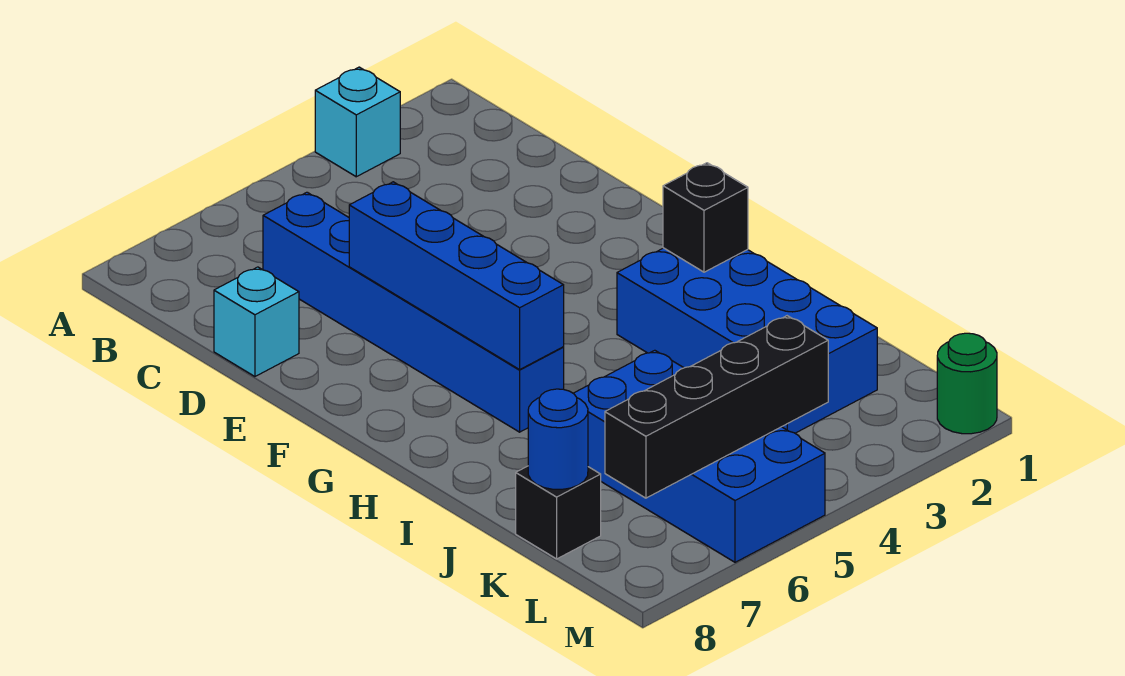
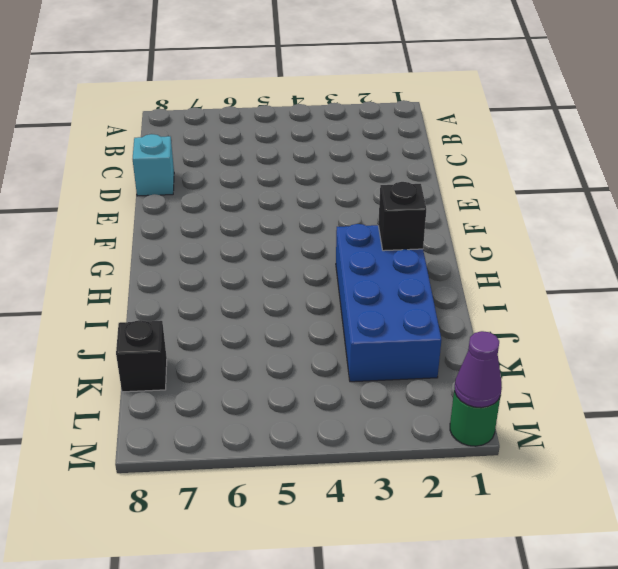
purple cone M1 level 2 -> none
none -> cyan brick A3 level 1
none -> blue brick C6:H6 level 1

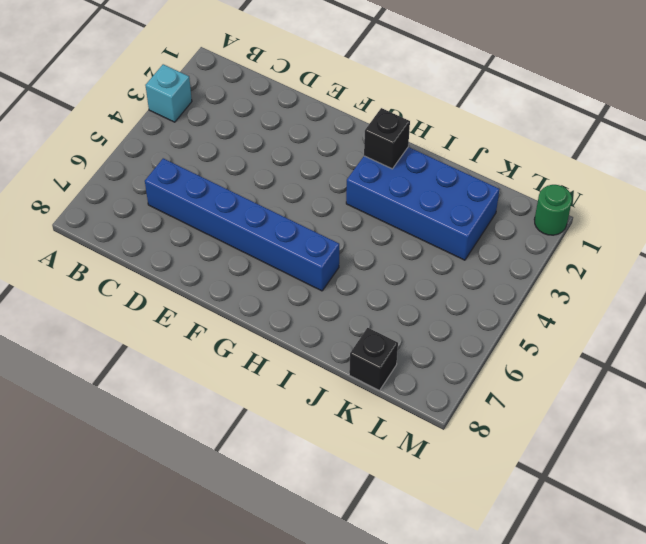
none -> cyan brick D8 level 1
none -> blue brick J5:M6 level 1

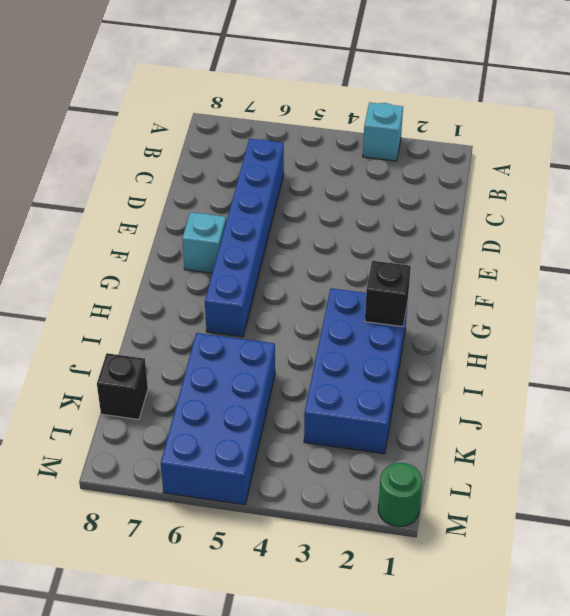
cyan brick F7 level 1 -> cyan brick D8 level 1
none -> blue brick E6:H6 level 2
none -> blue round brick K8 level 2

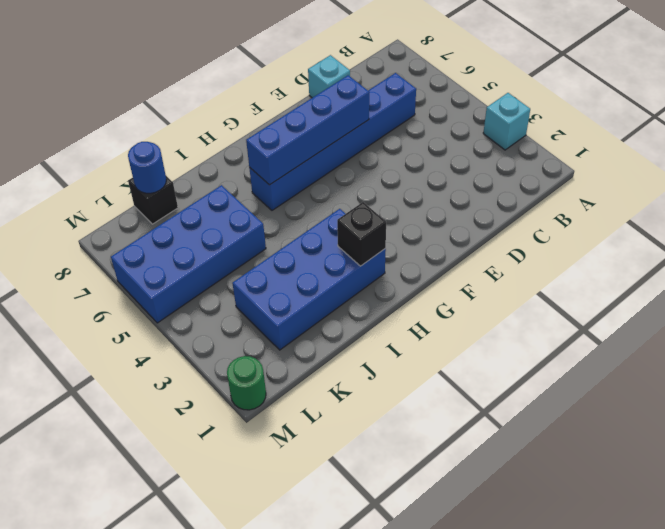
none -> black brick L4:L7 level 2

